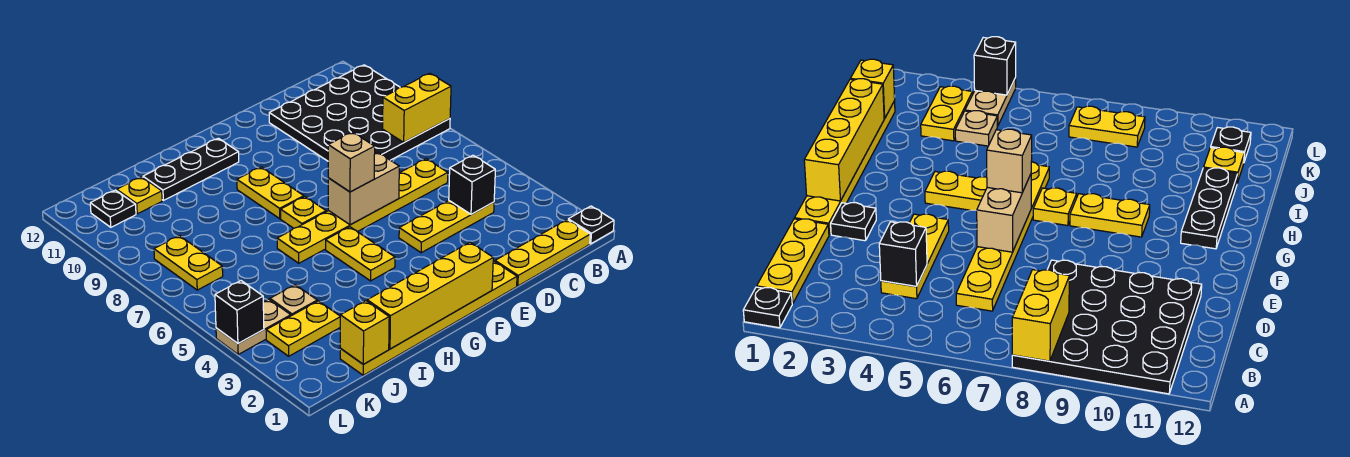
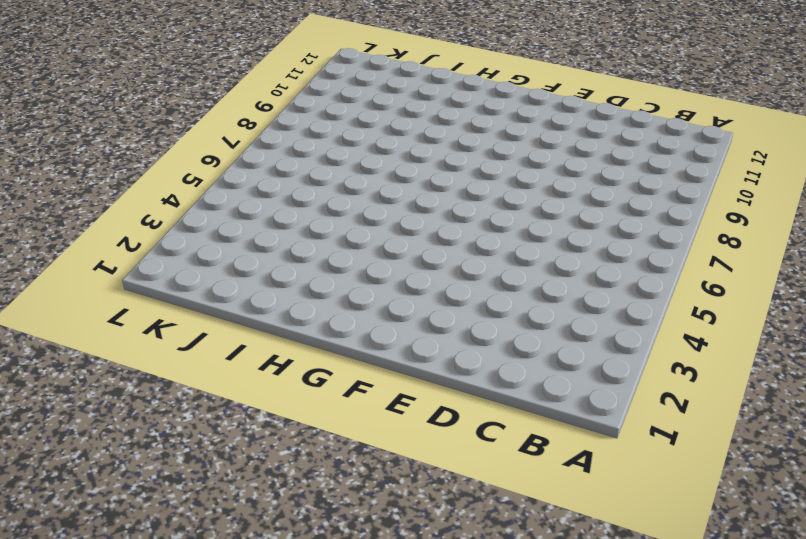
none -> black plate A1 level 1
none -> black plate A8:D11 level 1
none -> yellow plate B1:D1 level 1

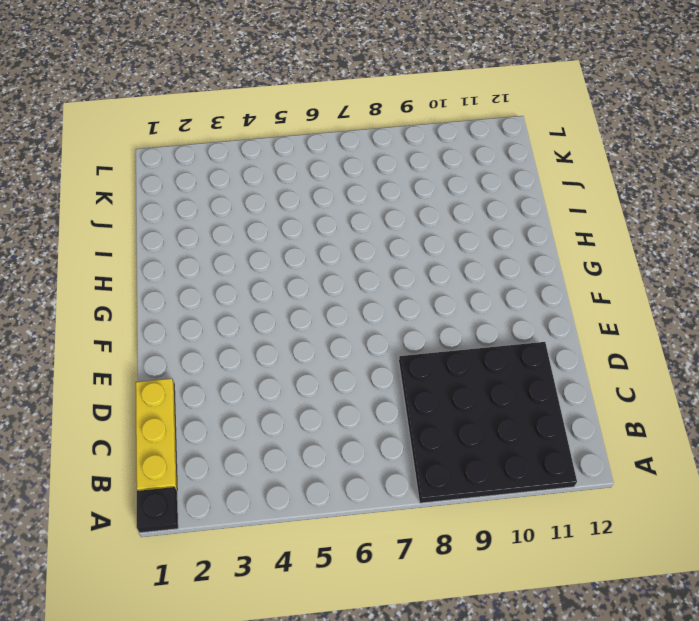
none -> yellow plate C4:E4 level 1
none -> yellow plate C6:H6 level 1
none -> yellow plate E1:J1 level 1

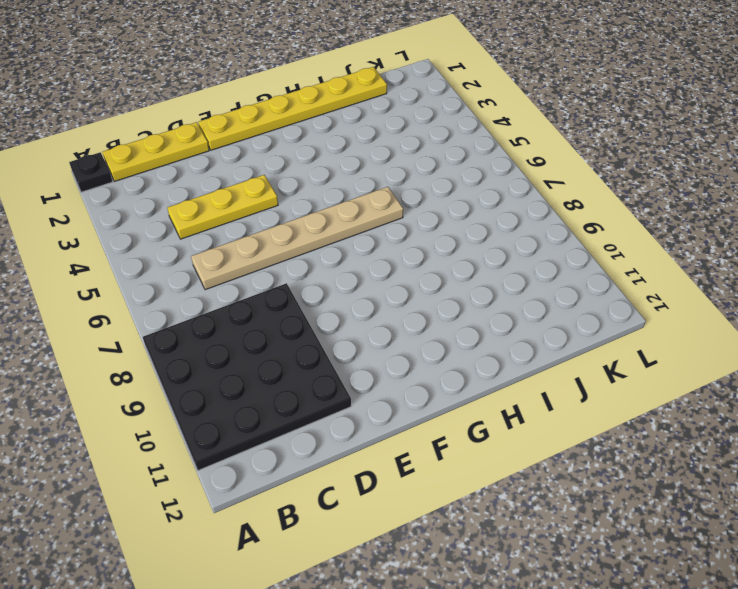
tan plate C6:H6 level 1 -> yellow plate C6:H6 level 1
none -> black plate E2 level 1
none -> yellow plate G4:G5 level 1
none -> yellow plate G7 level 1

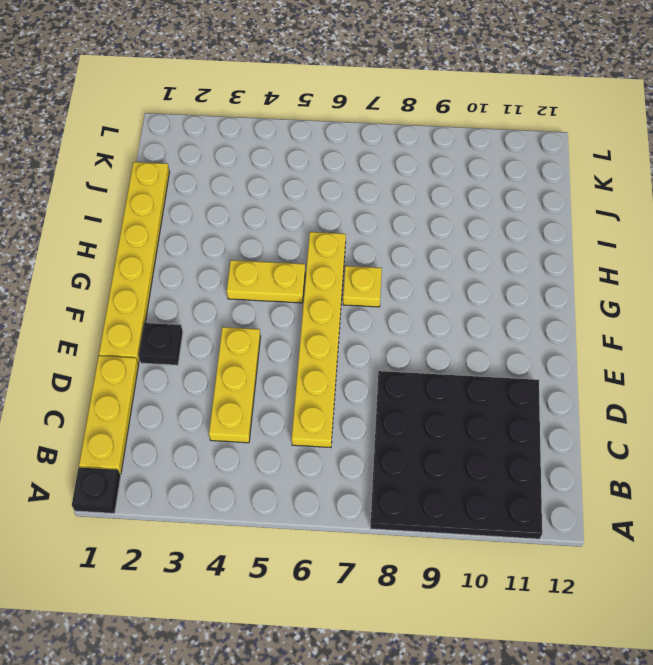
none -> yellow plate G8:G9 level 1
none -> black plate G11:I11 level 1
none -> yellow plate J3:K3 level 1

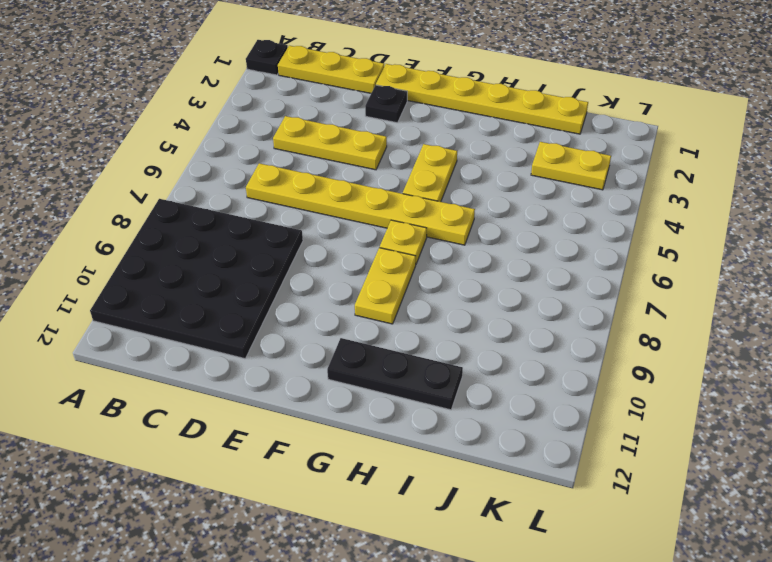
none -> tan plate J4 level 1
none -> yellow plate J11 level 1
none -> tan plate K4:L4 level 1

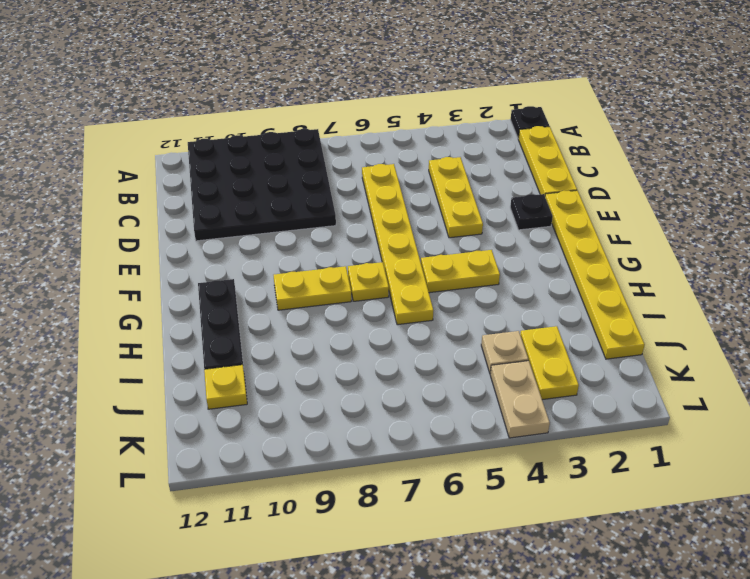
none -> yellow plate K7:K8 level 1
none -> black plate K11 level 1
none -> yellow brick A8:B8 level 2

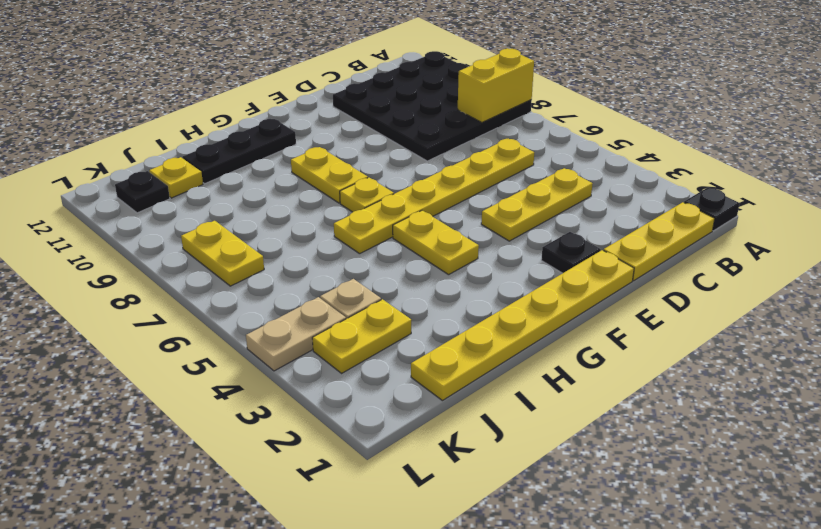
none -> black brick C4 level 2
none -> tan brick E6:F6 level 2
none -> yellow brick F1:I1 level 2

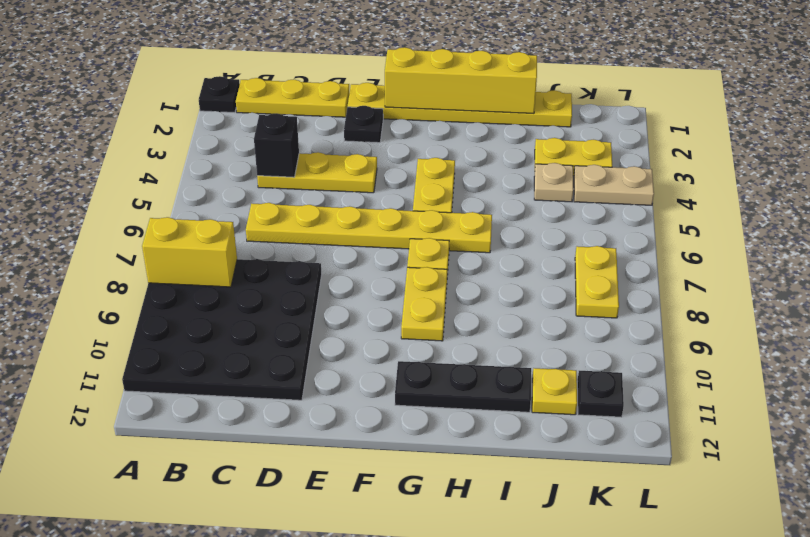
none -> tan brick E6:F6 level 2
none -> yellow brick J1 level 2
none -> black brick L4 level 2

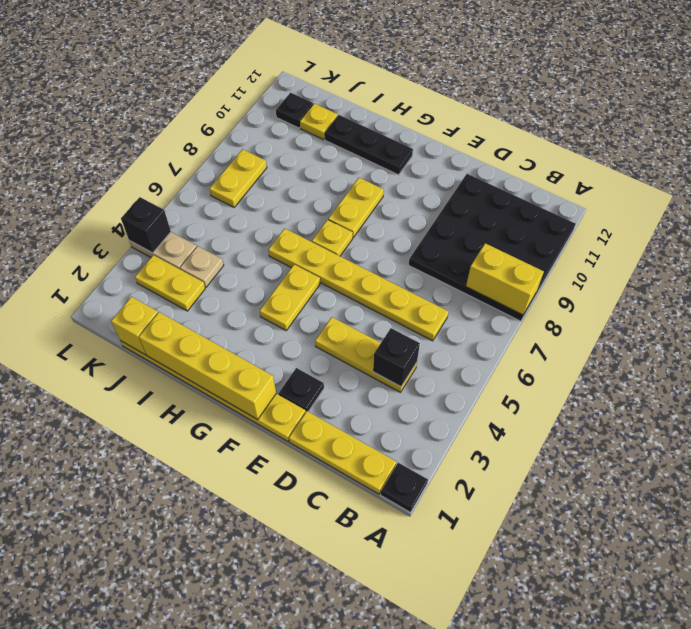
none -> tan brick E6:F6 level 2
none -> tan brick F6 level 3

